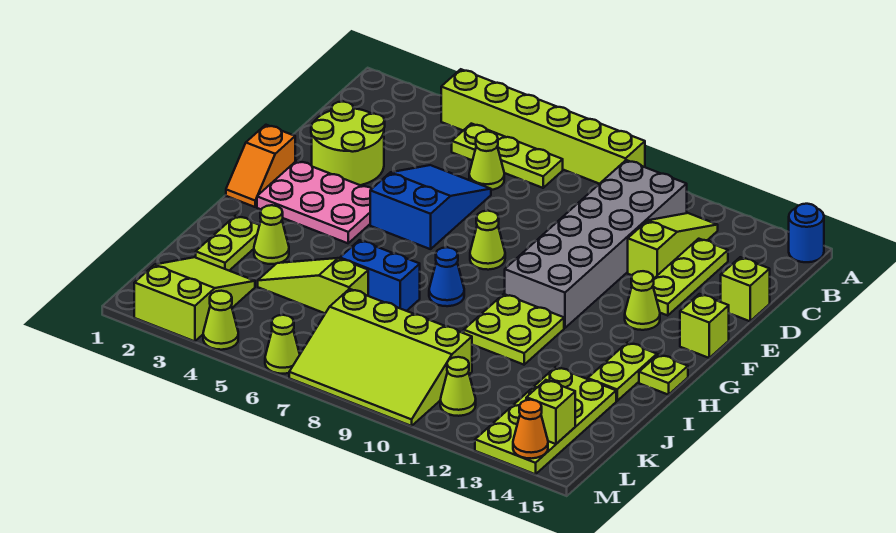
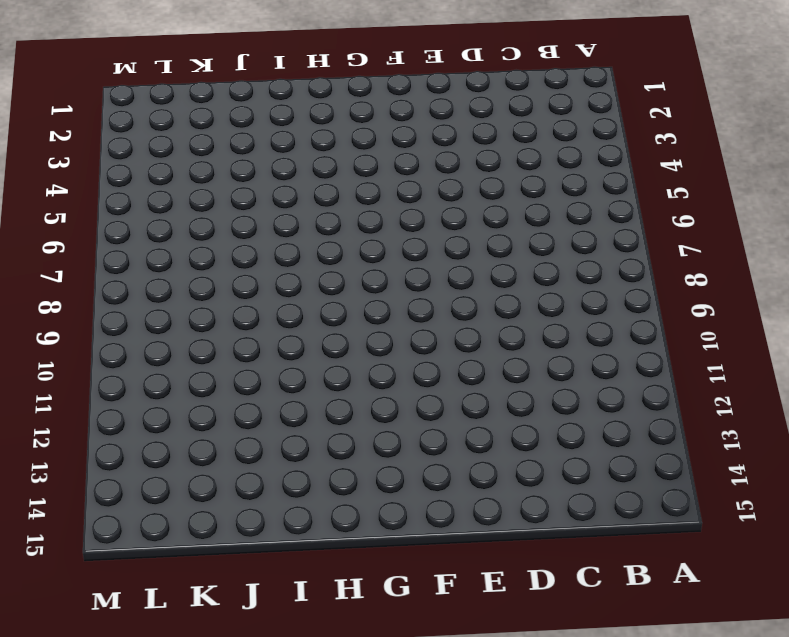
none -> lime brick A4:A9 level 1
none -> blue round brick A15 level 1
none -> lime plate B5:B7 level 1
none -> grey brick B10:G11 level 1

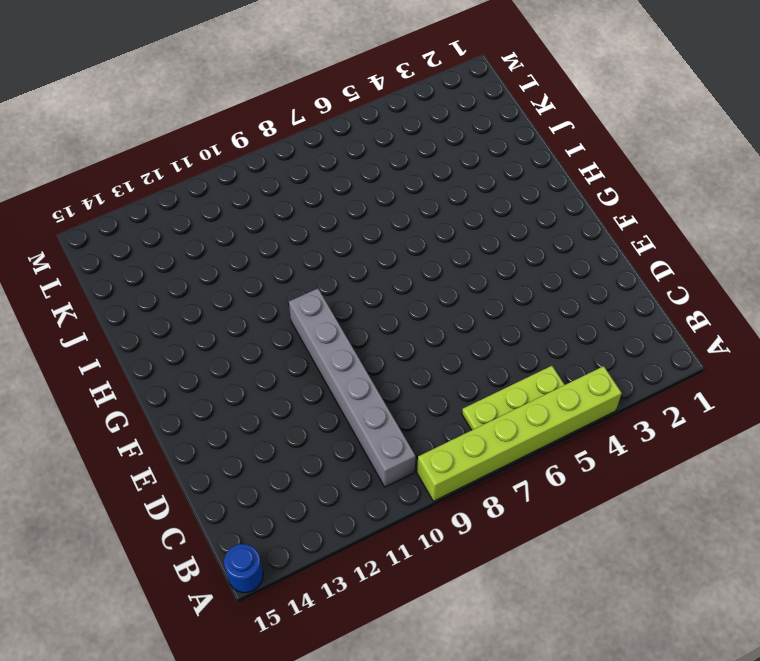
grey brick B10:G10 level 1 -> grey brick B10:G11 level 1
none -> lime slope B12:D12 level 1 top D
none -> lime cone C6 level 1
none -> lime plate C13:E13 level 1
none -> lime round brick D2:E3 level 1

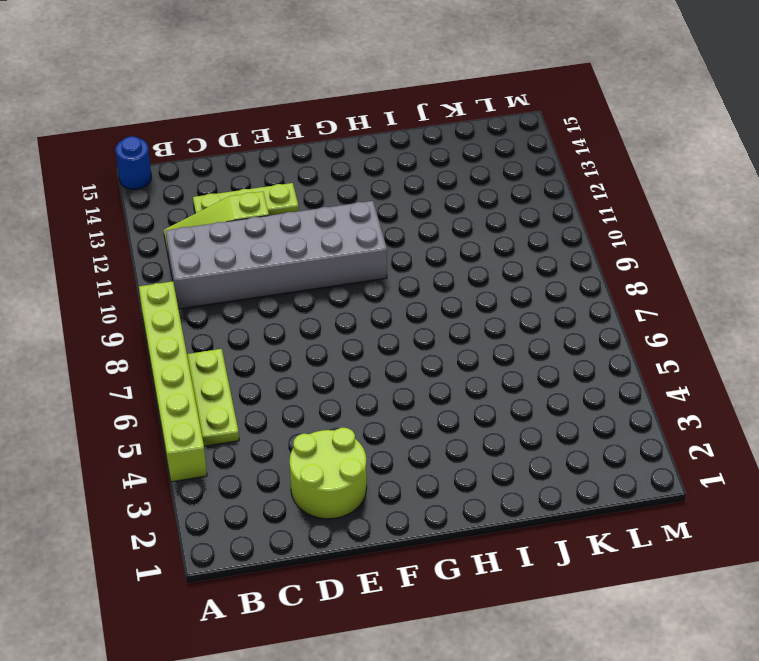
none -> lime cone C6 level 1
none -> blue slope D5:F6 level 1 top F
none -> lime brick D15 level 1
none -> orange slope F1:G1 level 1 top F

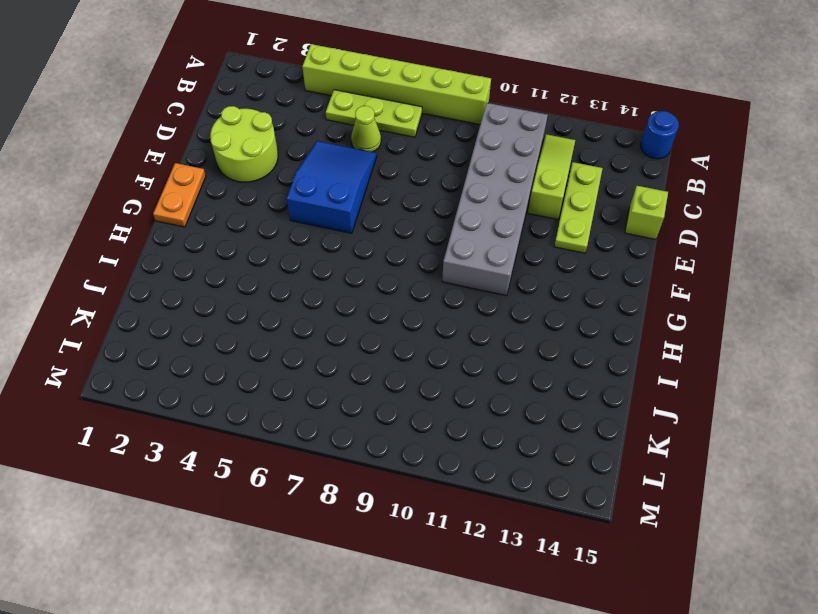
orange plate F1:G1 level 1 -> orange slope F1:G1 level 1 top F
none -> pink plate F2:G4 level 1
none -> lime cone F8 level 1
none -> lime cone F13 level 1
none -> lime brick F15 level 1

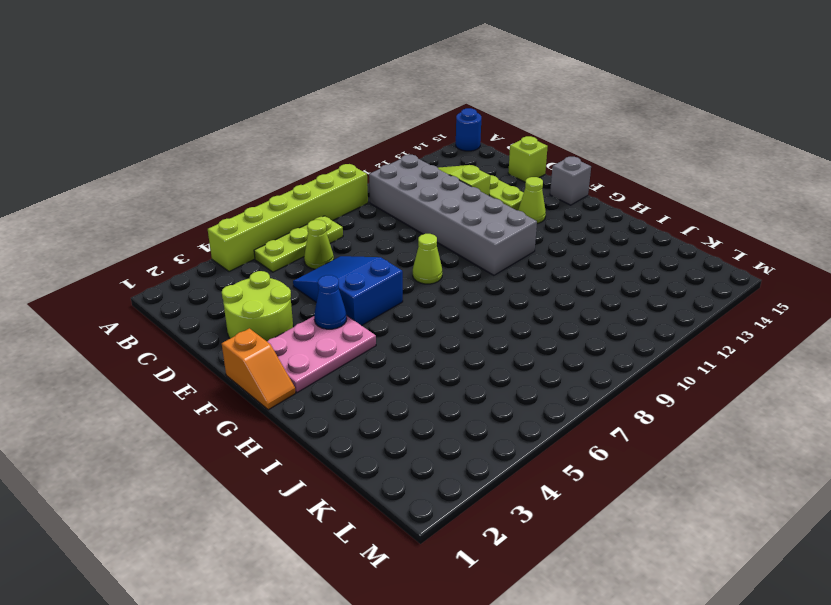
blue cone F4 level 2 -> blue cone H8 level 1
grey brick F15 level 1 -> lime brick F15 level 1
none -> lime plate H10:I11 level 1
none -> lime plate H14:I14 level 1
none -> lime plate H15 level 1
none -> lime plate I2:J2 level 1

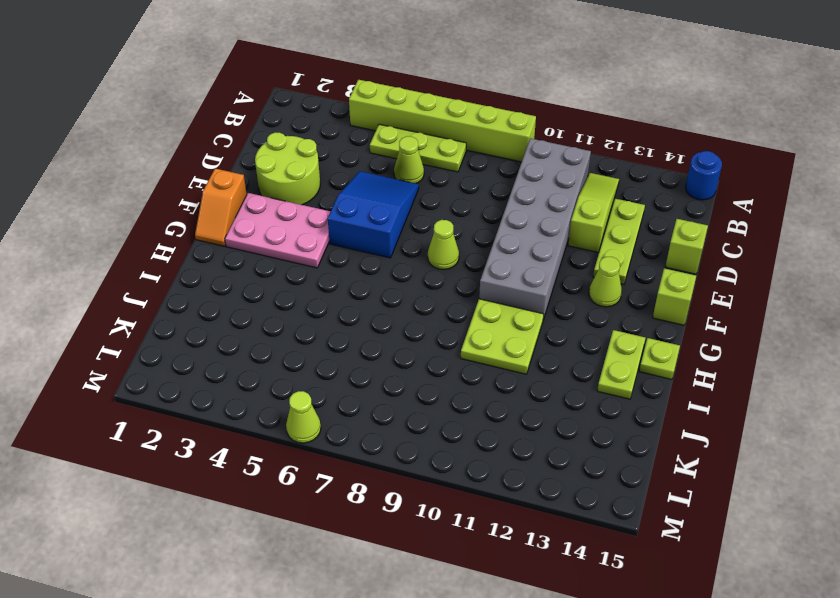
none -> blue cone H8 level 1
none -> lime plate I2:J2 level 1
none -> lime cone I3 level 1
none -> blue brick I6:I7 level 1

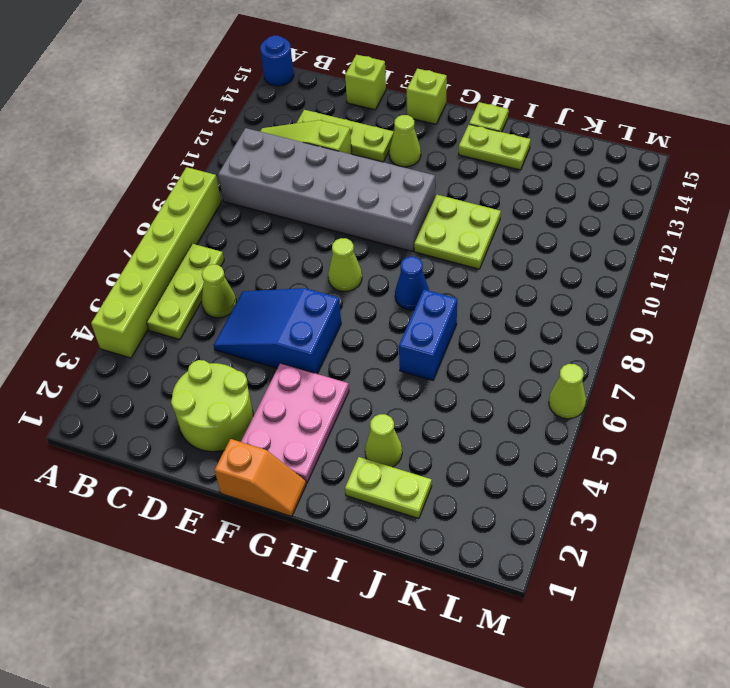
none -> lime slope J4:J6 level 1 top 6
none -> lime plate J13:M14 level 1
none -> lime slope K2:M3 level 1 top M
none -> lime slope K7:M10 level 1 top K

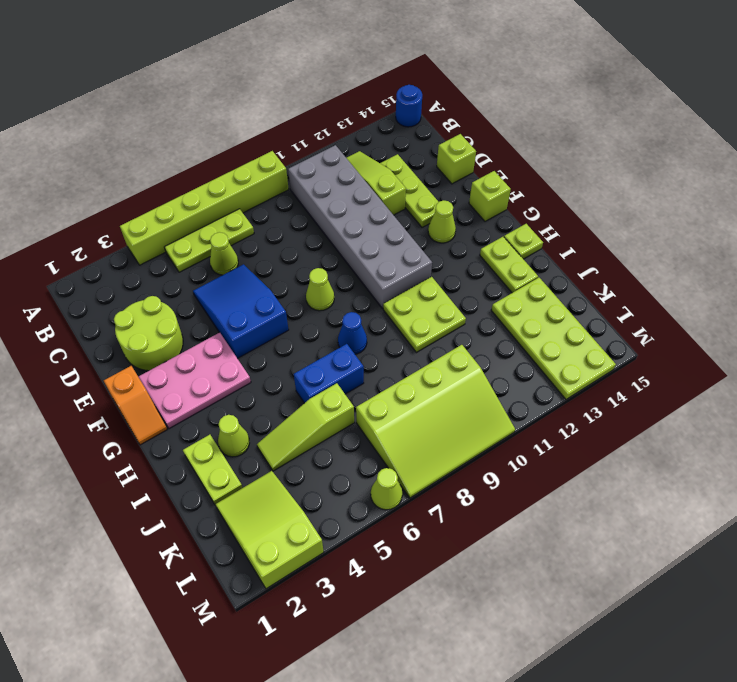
none -> lime cone L11 level 1
none -> lime cone M4 level 1
none -> lime brick L14 level 2
none -> orange cone M14 level 2

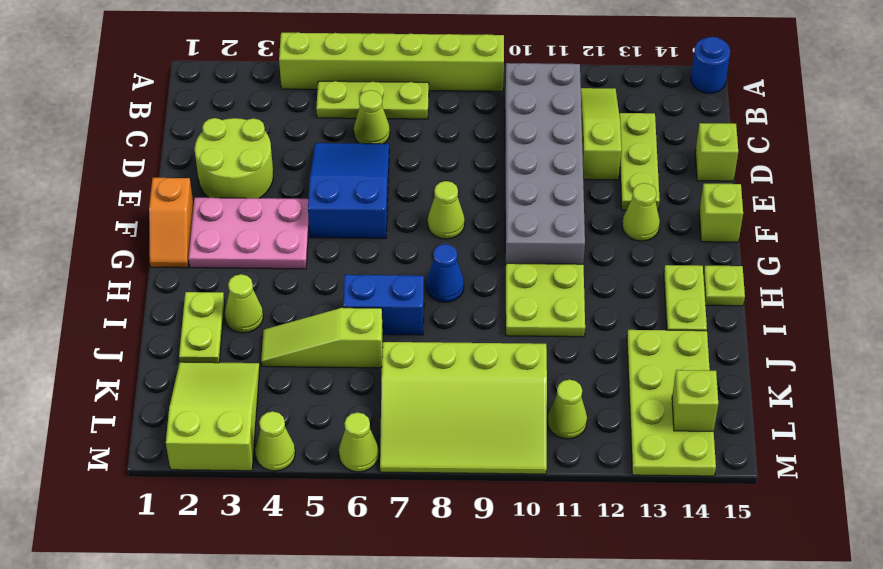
none -> orange cone M14 level 2

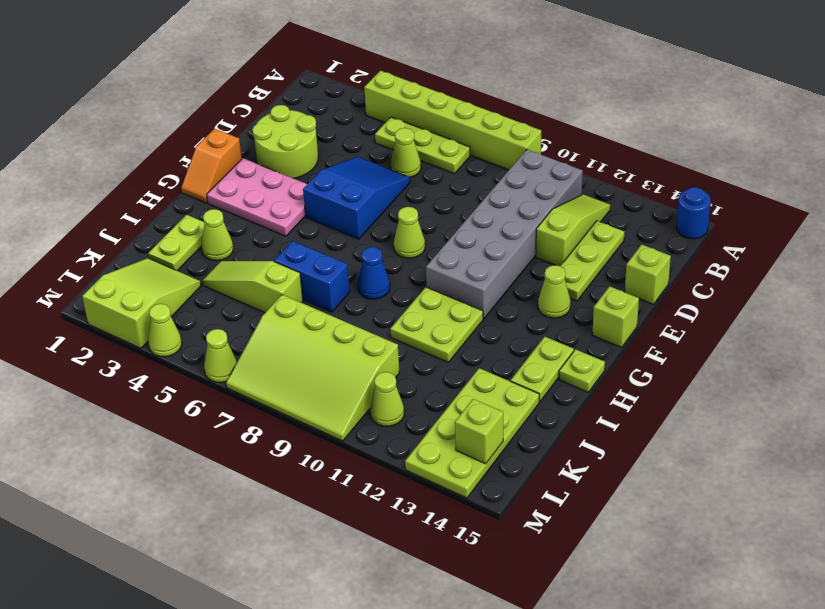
none -> orange cone M14 level 2

